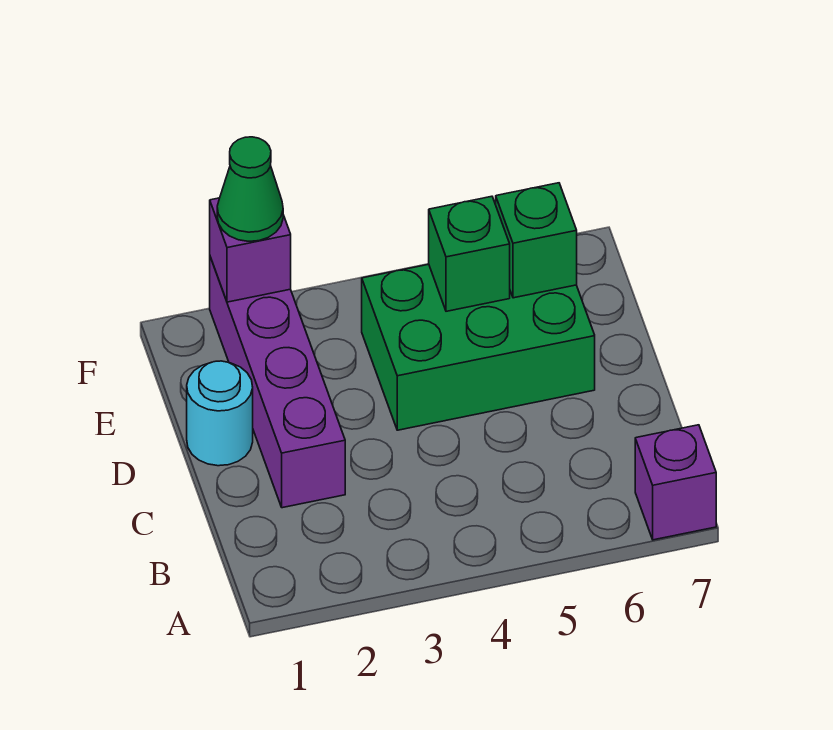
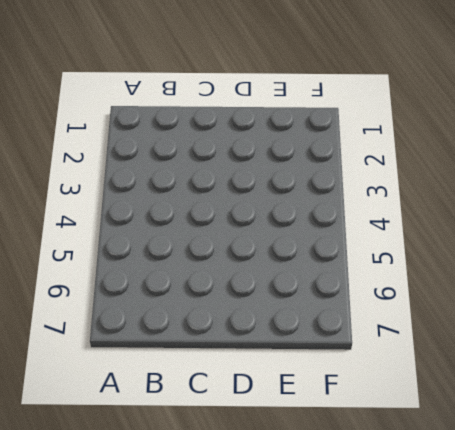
none -> purple brick A7 level 1
none -> purple brick C2:F2 level 1

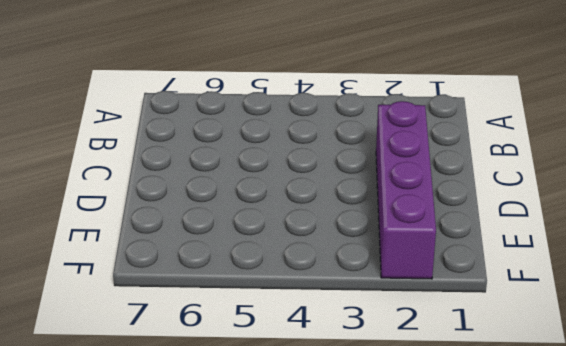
none -> purple brick A7 level 1
none -> cyan round brick D1 level 1

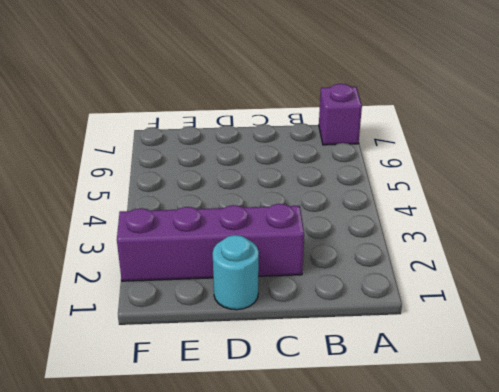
none -> green brick D4:E6 level 1
none -> green brick E5 level 2

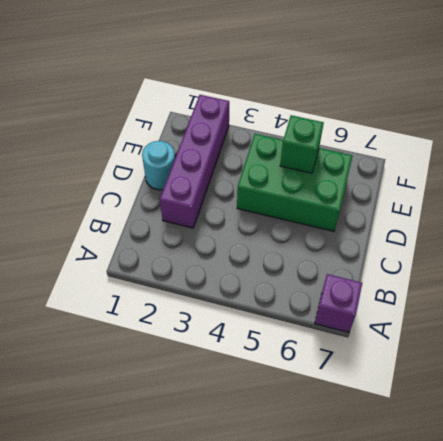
none -> green brick E6 level 2
none -> purple brick F2 level 2

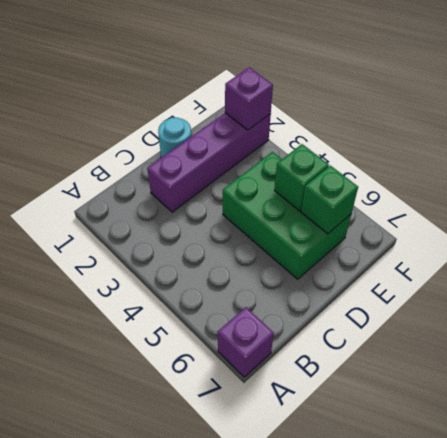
none -> green cone F2 level 3

